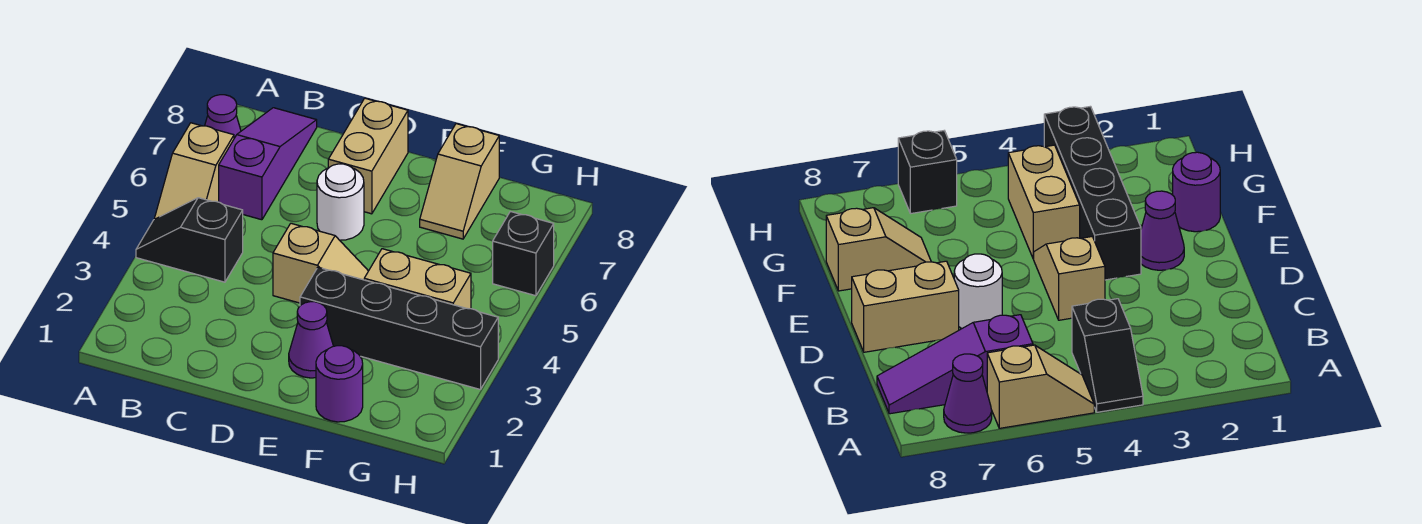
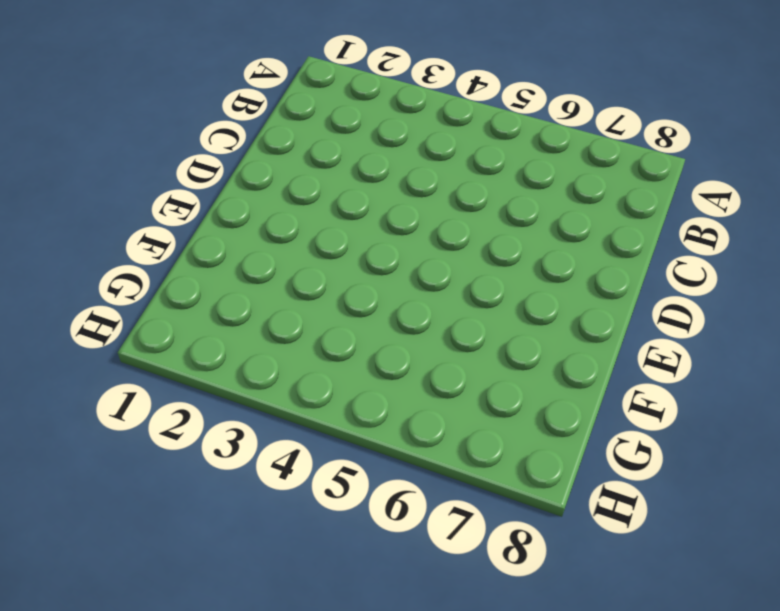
none -> black slope A4:B4 level 1 top B
none -> tan slope A5:A6 level 1 top 6
none -> purple cone A7 level 1

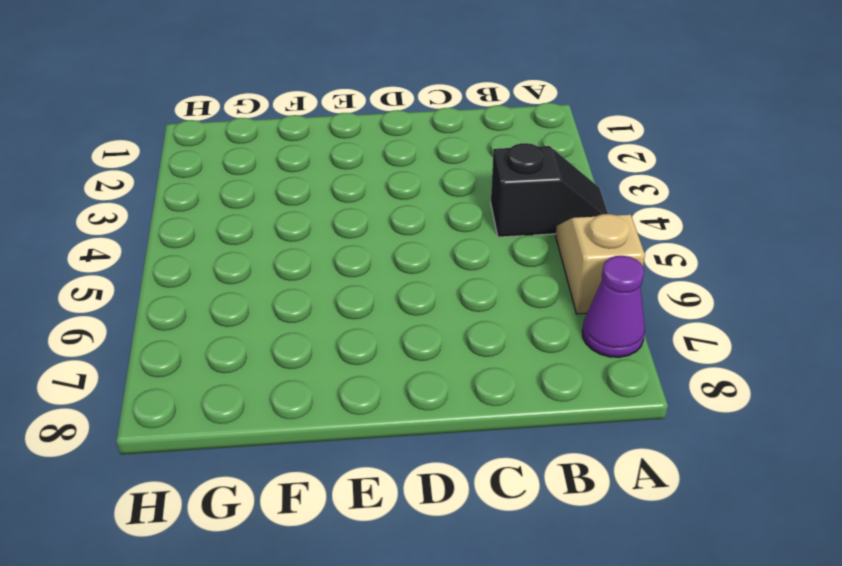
none -> purple slope B6:B8 level 1 top 6
none -> tan slope D4:E4 level 1 top D
none -> white round brick D6 level 1

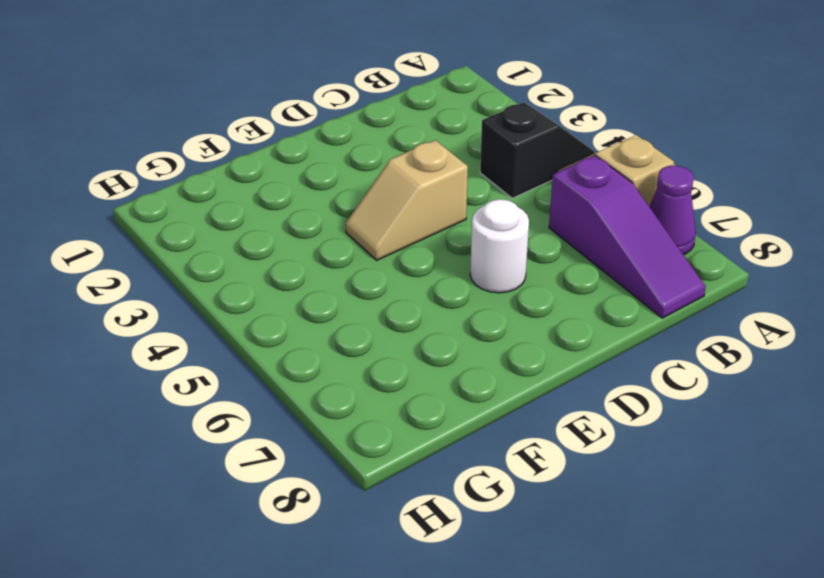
none -> tan brick D7:D8 level 1
none -> purple cone E2 level 1
none -> black brick E3:H3 level 1

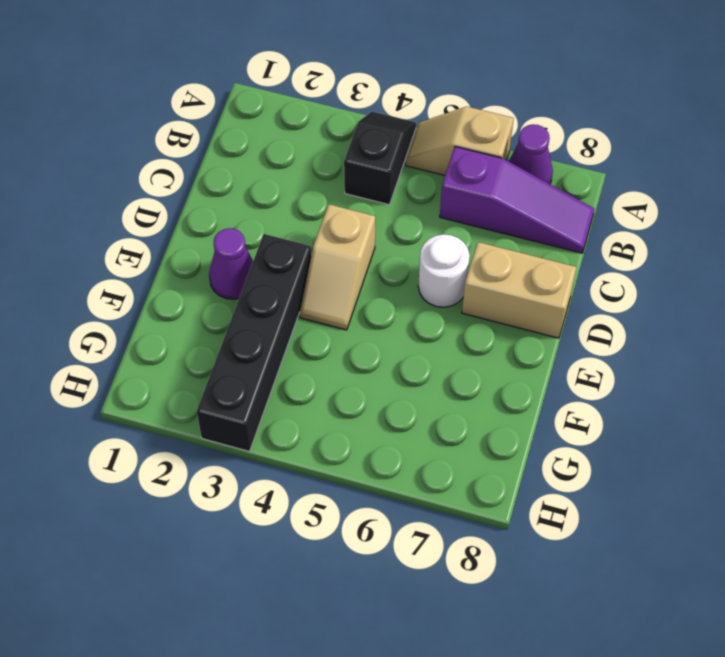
none -> purple round brick F1 level 1
none -> tan brick F4:G4 level 1
none -> tan slope F7:F8 level 1 top 8

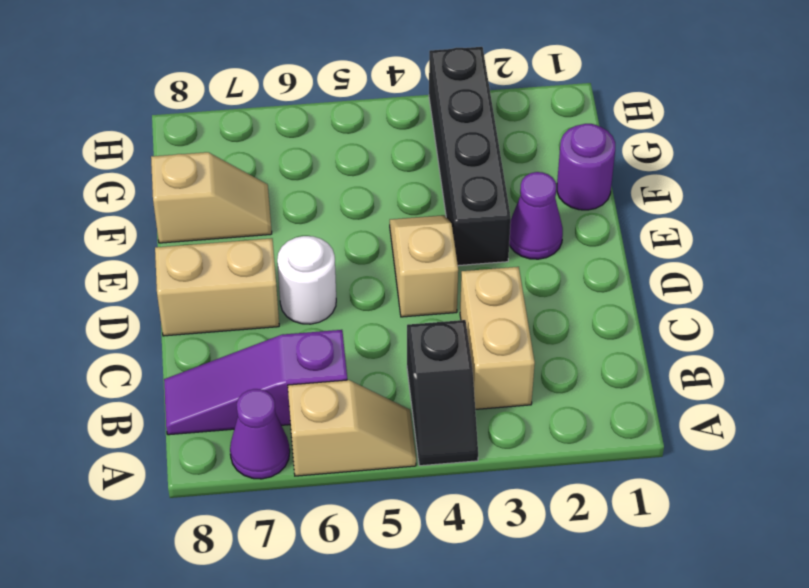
tan brick B3:C3 level 1 -> tan brick F4:G4 level 1
none -> black brick H6 level 1

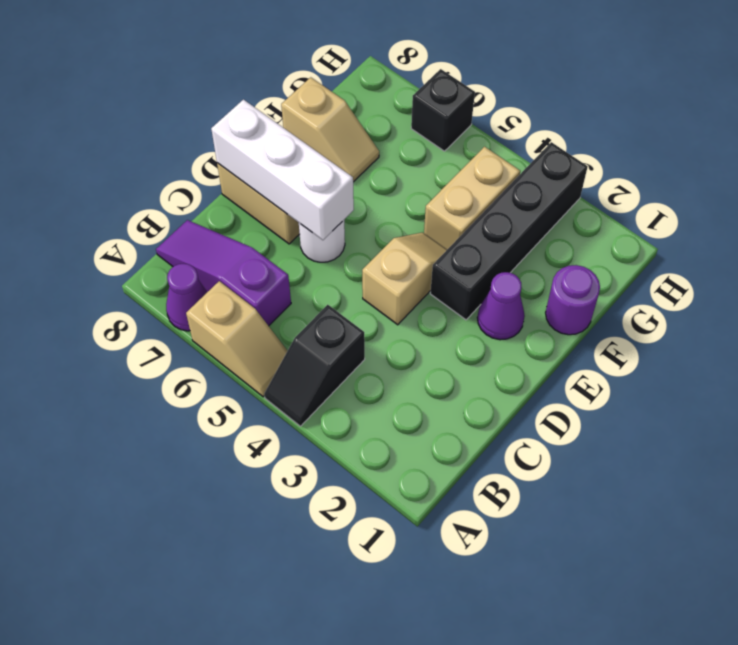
white brick D6:D8 level 2 -> none

